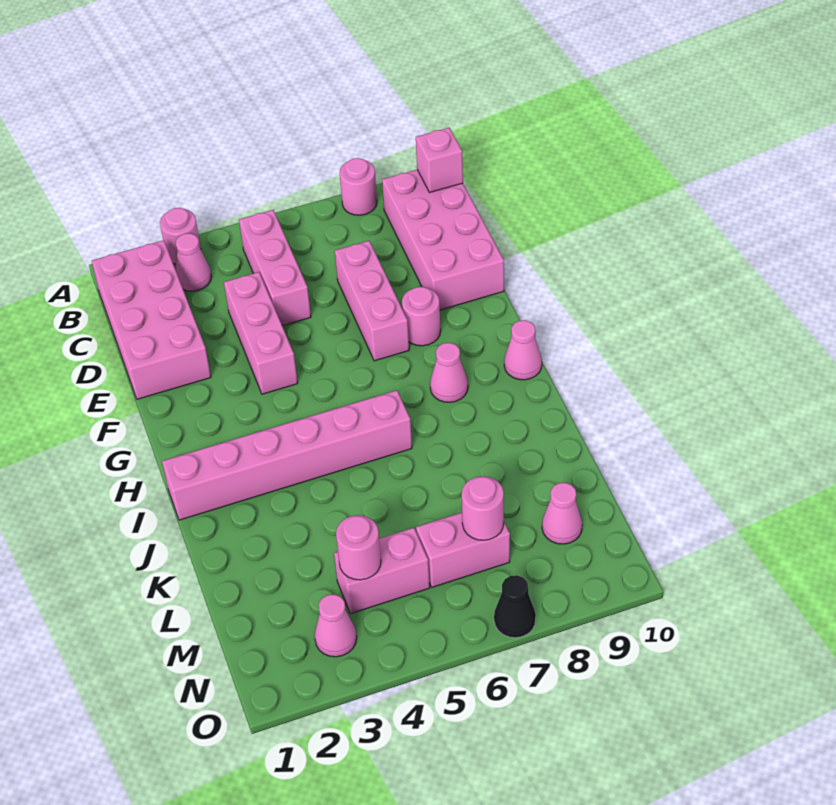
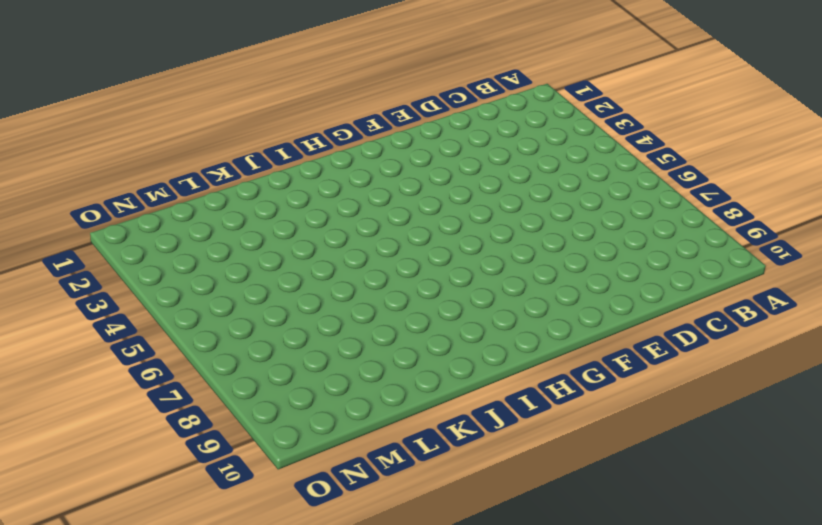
none -> pink round brick A3 level 1
none -> pink round brick A8 level 1
none -> pink brick B1:E2 level 1

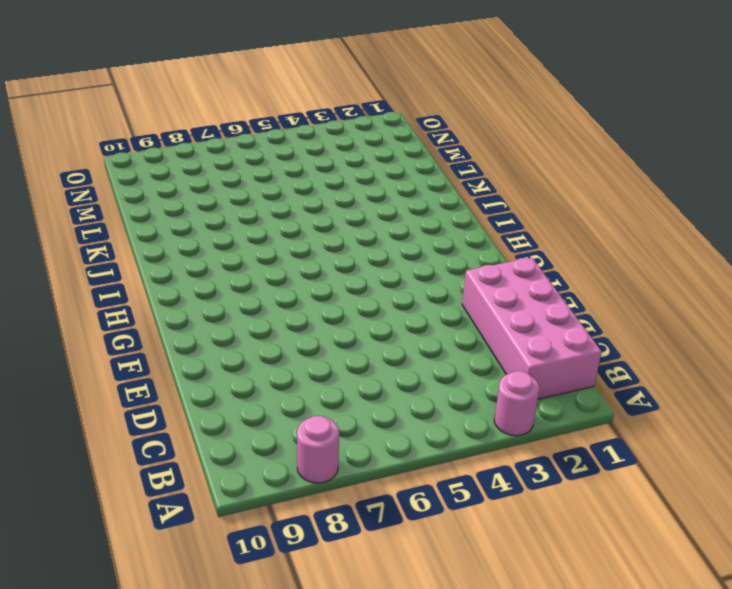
none -> pink cone B3 level 1
none -> pink brick B5:D5 level 1
none -> pink brick B9:E10 level 1

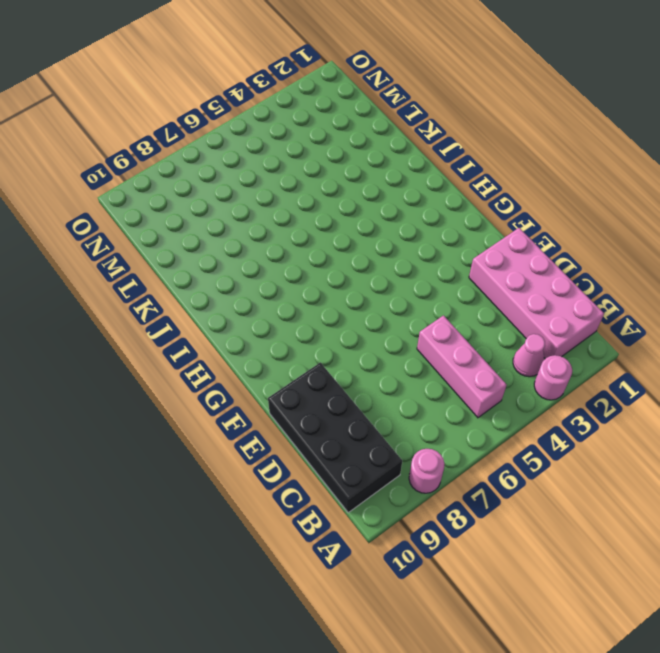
black brick B9:E10 level 1 -> pink brick B9:E10 level 1
none -> pink brick D4:F4 level 1
none -> pink brick D7:F7 level 1
none -> pink round brick F8 level 1

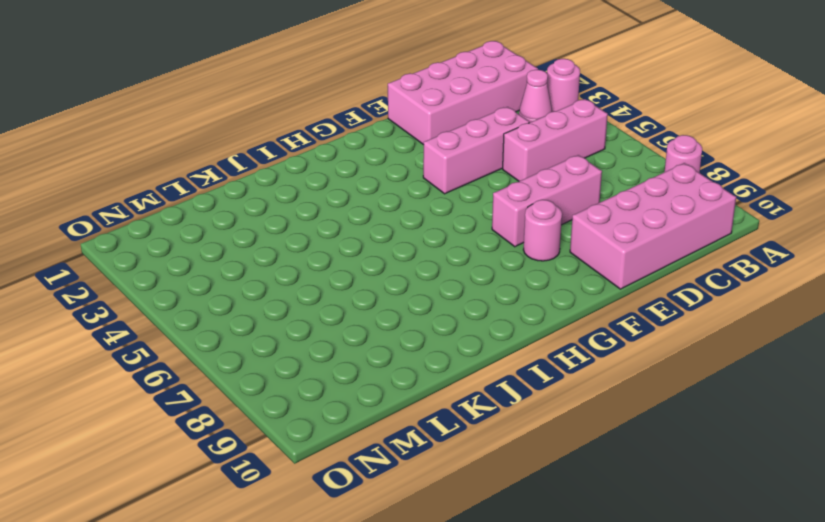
none -> pink cone H8 level 1
none -> pink cone H10 level 1
none -> pink brick I1:I6 level 1

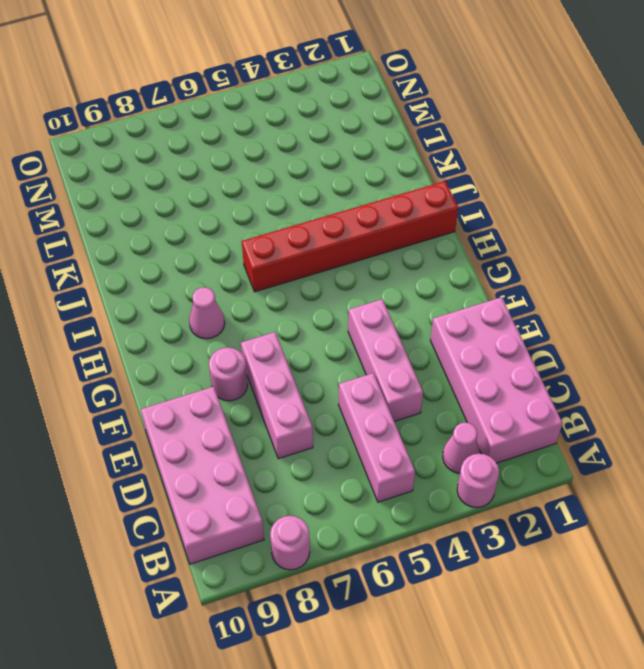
red brick I1:I6 level 1 -> pink brick I1:I6 level 1
none -> pink cone H10 level 1
none -> pink brick M4:M5 level 1
none -> pink brick M6:M7 level 1

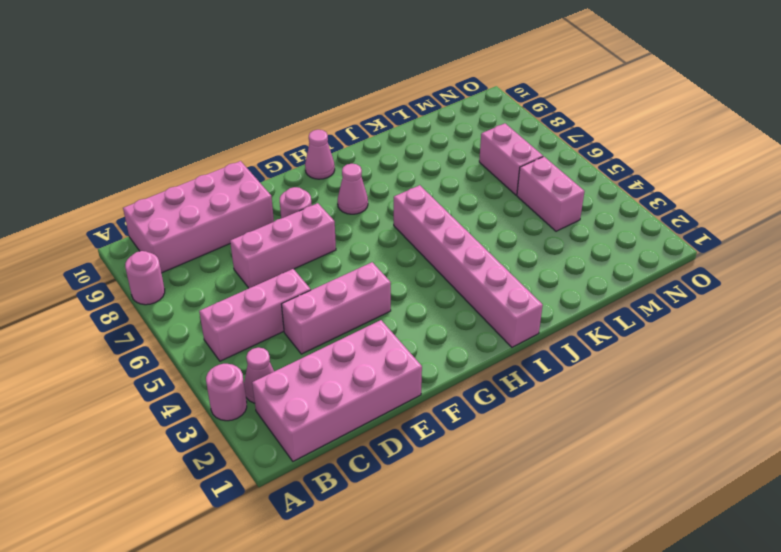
none -> pink cone M9 level 1
none -> pink cone N3 level 1
none -> black cone O7 level 1

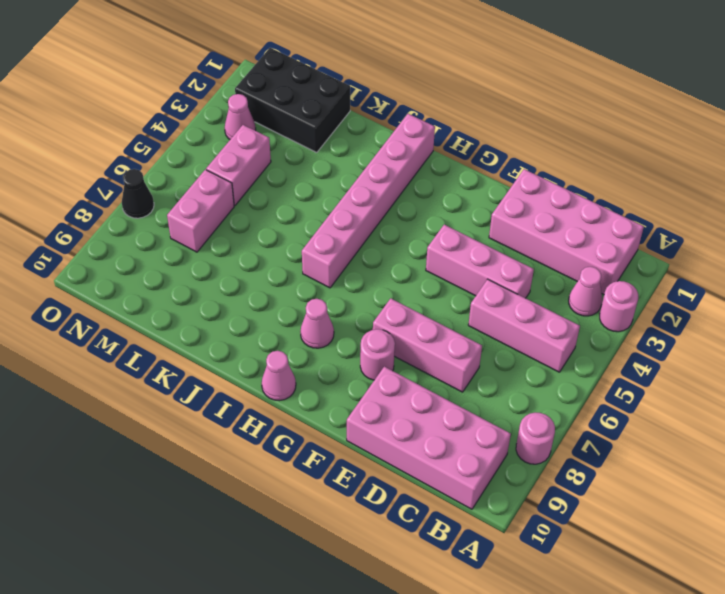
black brick L1:N2 level 1 -> none
none -> pink cone M9 level 1
none -> pink brick B10 level 2
none -> pink round brick M4 level 2

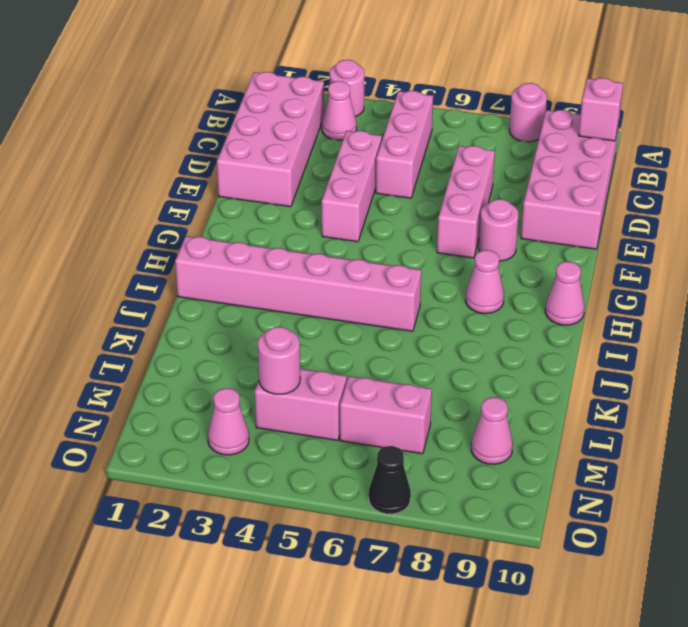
none -> pink round brick M7 level 2

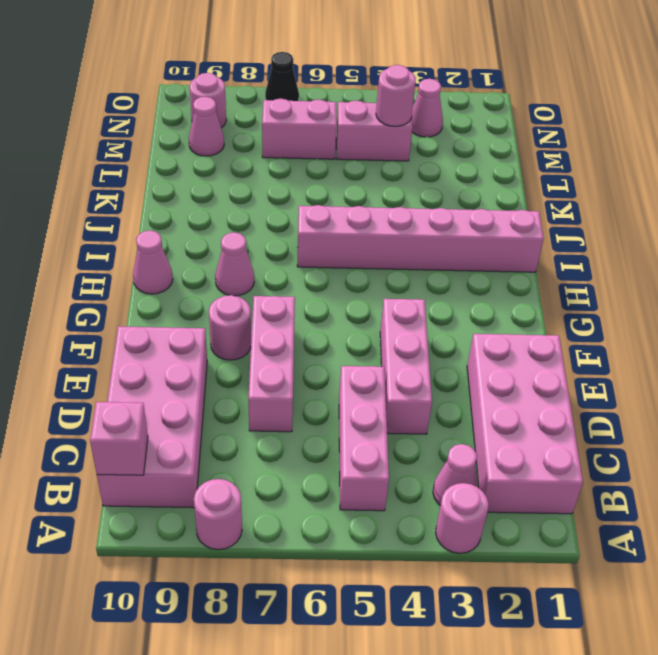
pink round brick N9 level 1 -> pink round brick M7 level 2

